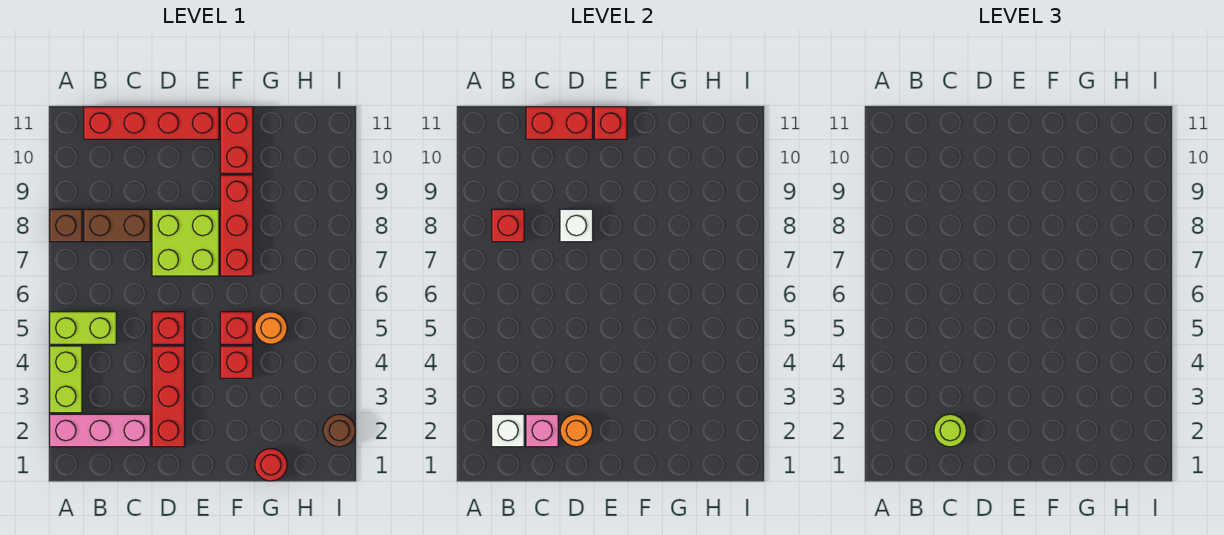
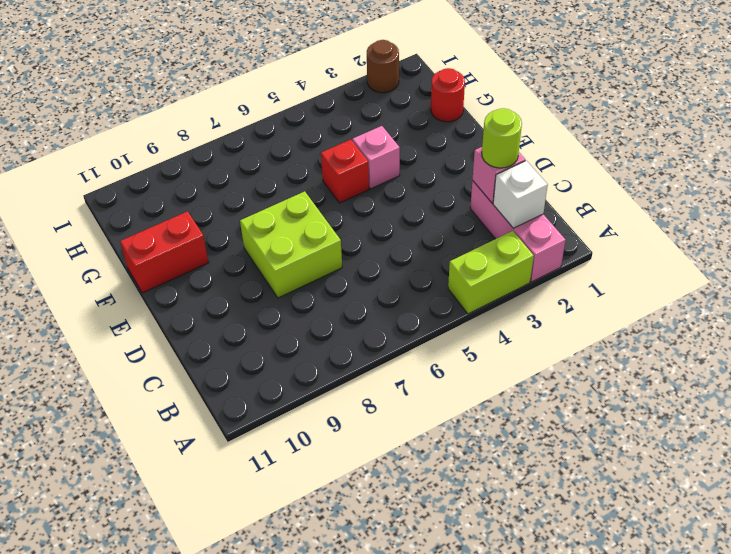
pink brick F4 level 1 -> red brick F4 level 1
none -> lime brick A5:B5 level 1
none -> brown brick A8 level 1
none -> brown brick B8:C8 level 1

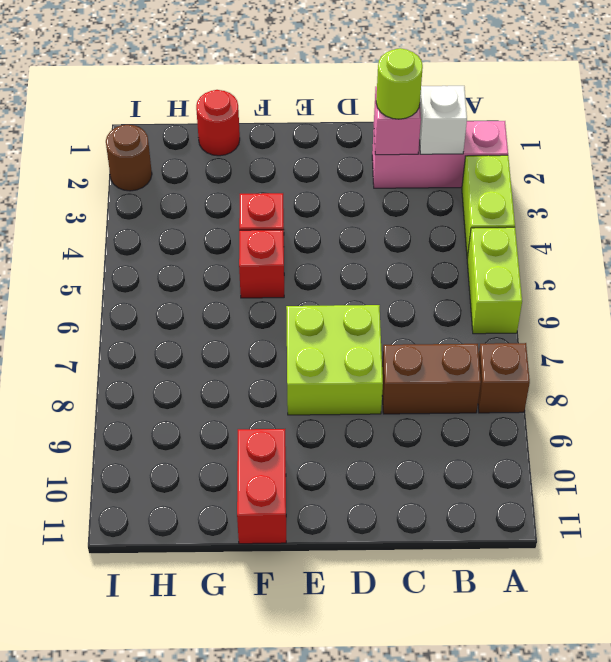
lime brick A5:A6 level 1 -> lime brick A5:B5 level 1
none -> red brick B11:E11 level 1
none -> red brick D2:D4 level 1
none -> red brick D5 level 1

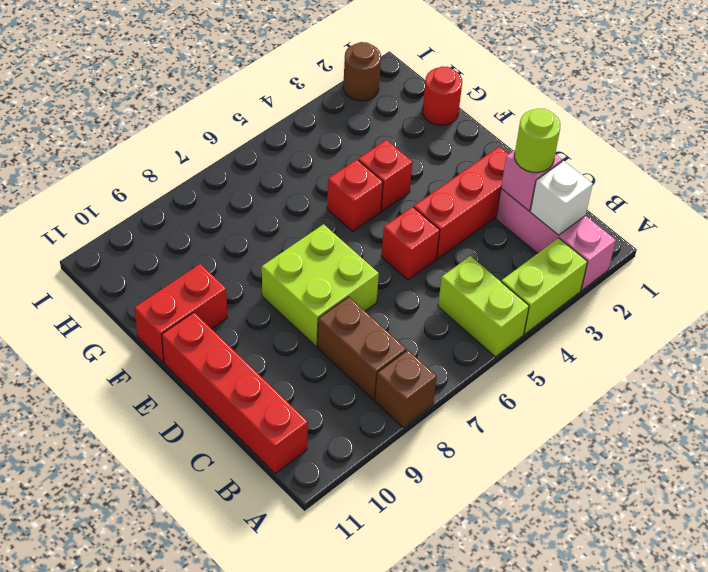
none -> red brick F7:F9 level 1
none -> orange round brick G5 level 1
none -> red brick B8 level 2

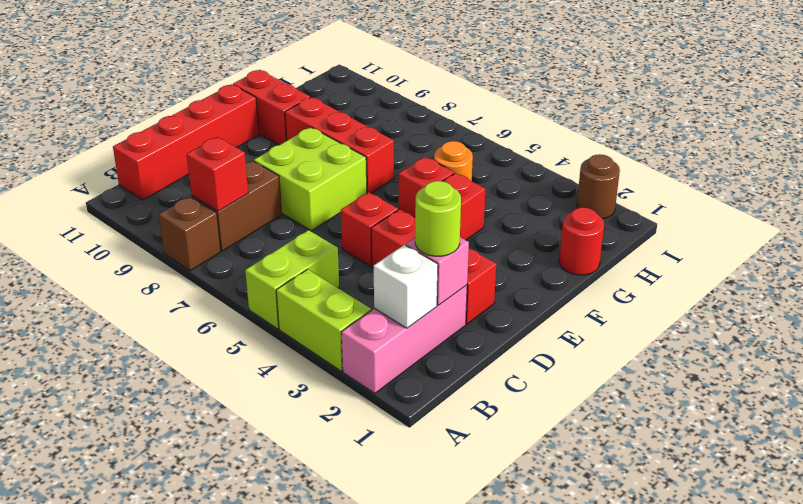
none -> red brick C11:D11 level 2
none -> orange round brick D2 level 2
none -> white brick D8 level 2

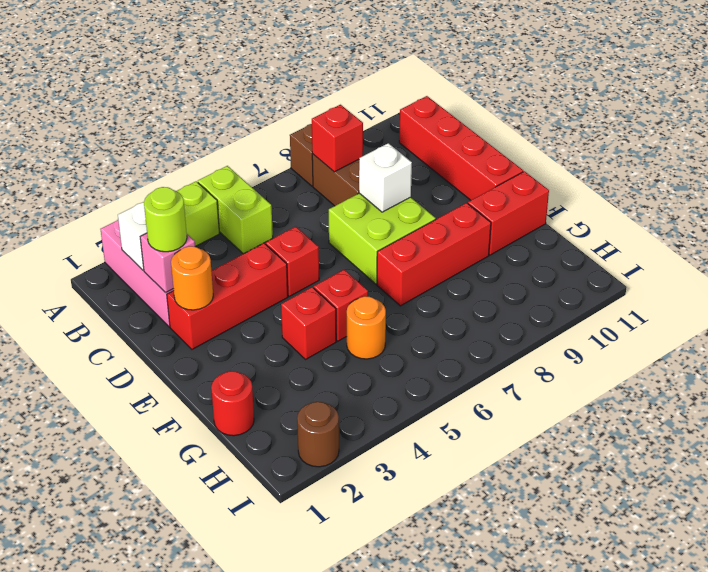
none -> red brick C11:D11 level 2
none -> red brick E11 level 2

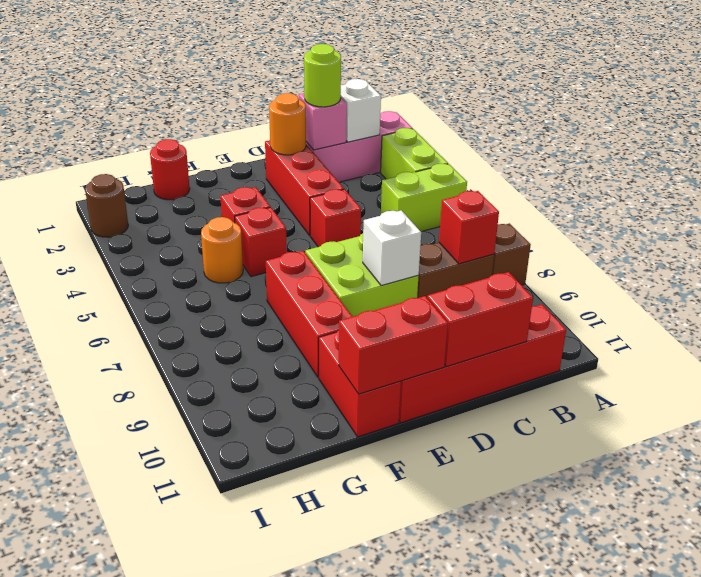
red brick E11:F11 level 2 -> red brick E11 level 2

